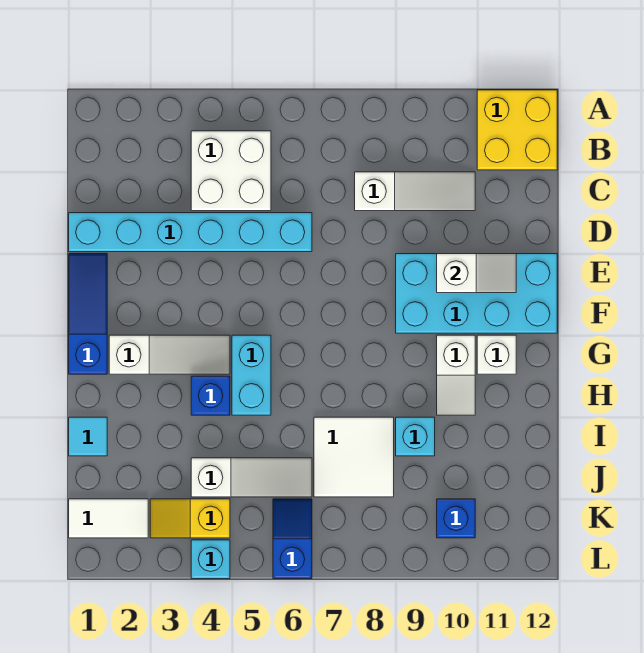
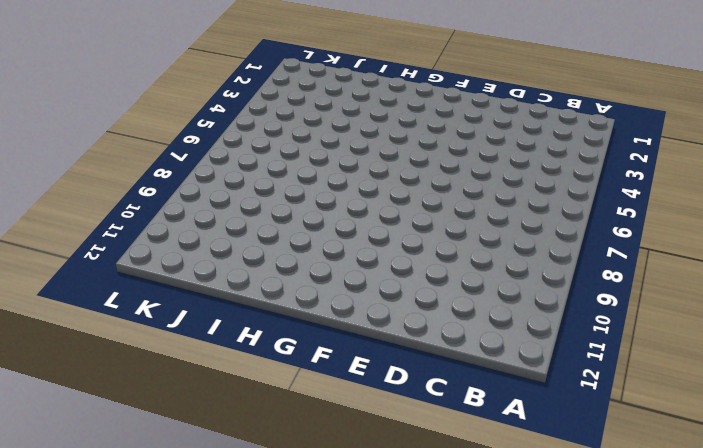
none -> yellow brick A11:B12 level 1
none -> white brick B4:C5 level 1
none -> white slope C8:C10 level 1 top 8

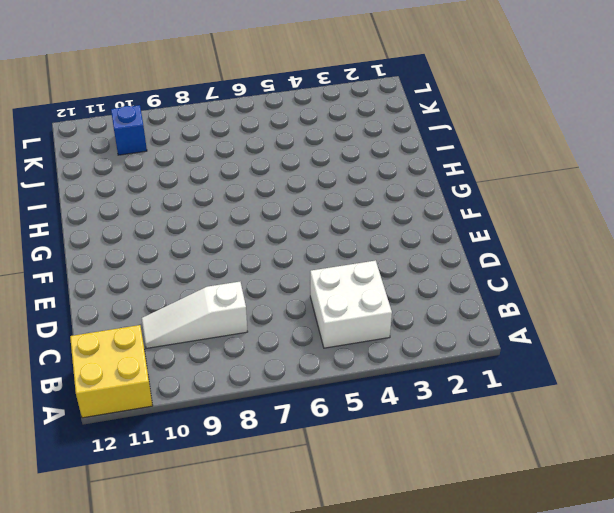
none -> cyan brick D1:D6 level 1
none -> blue slope E1:G1 level 1 top G
none -> cyan brick E9:F12 level 1

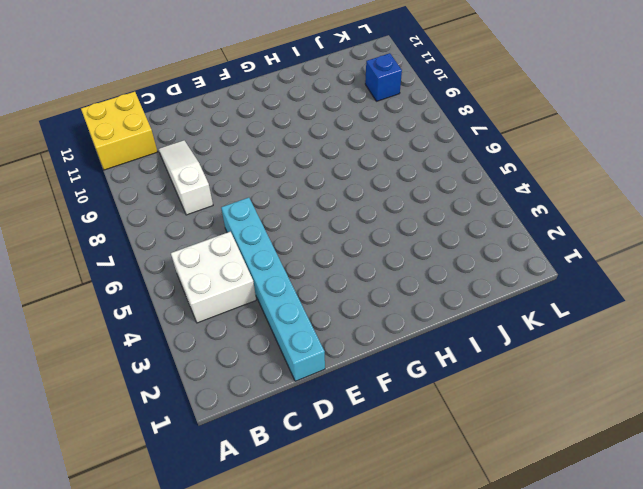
none -> blue slope E1:G1 level 1 top G
none -> cyan brick E9:F12 level 1
none -> white slope G2:G4 level 1 top 2

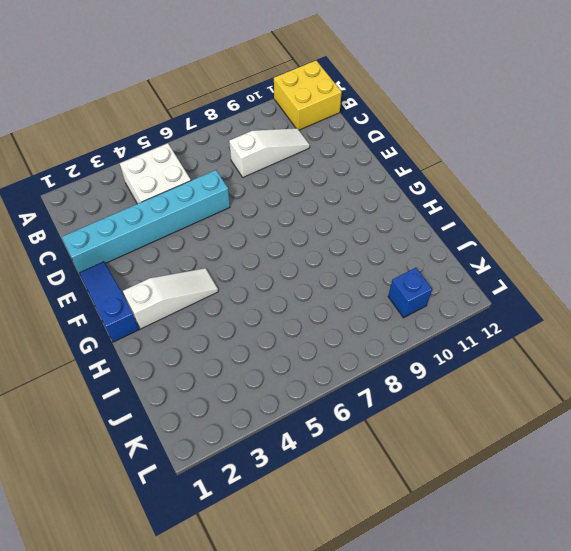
none -> cyan brick E9:F12 level 1
none -> cyan brick G5:H5 level 1
none -> white slope G10:H10 level 1 top G

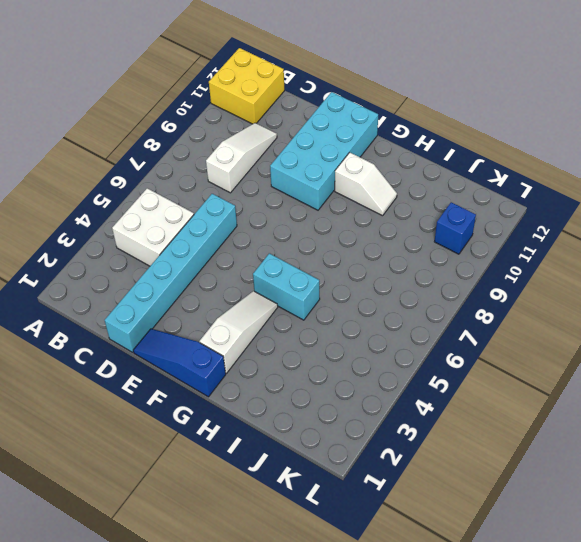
none -> white brick G11 level 1
none -> blue brick H4 level 1
none -> cyan tile I1 level 1

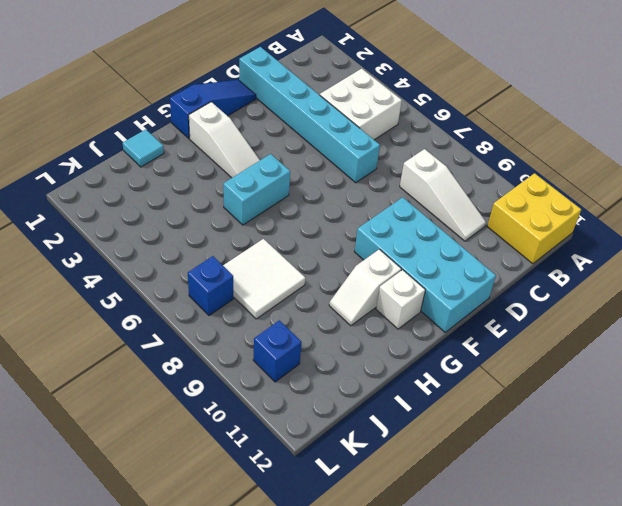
blue brick K7 level 1 -> blue brick H4 level 1
none -> cyan brick I9 level 1
none -> white slope J4:J6 level 1 top 4
none -> white tile K1:K2 level 1

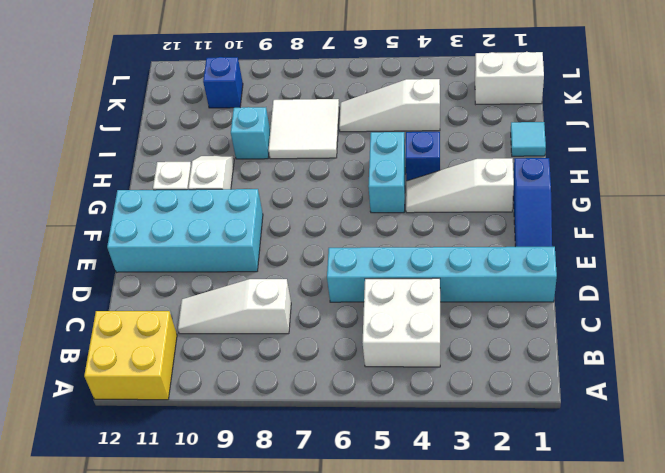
white brick K1:K2 level 1 -> white tile K1:K2 level 1
none -> yellow slope K3:K4 level 1 top 4
none -> blue slope K6:L6 level 1 top L
none -> cyan brick L4 level 1

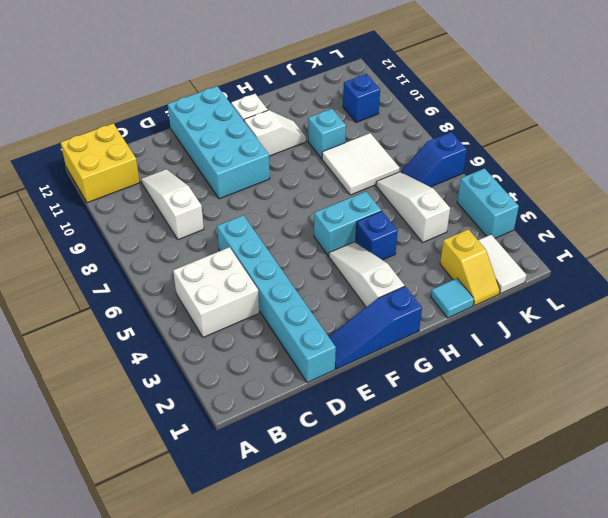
yellow slope J1:J2 level 1 top 2 -> yellow slope K3:K4 level 1 top 4
cyan brick L3:L4 level 1 -> cyan brick L4 level 1
none -> white slope E10:E11 level 2 top 10

